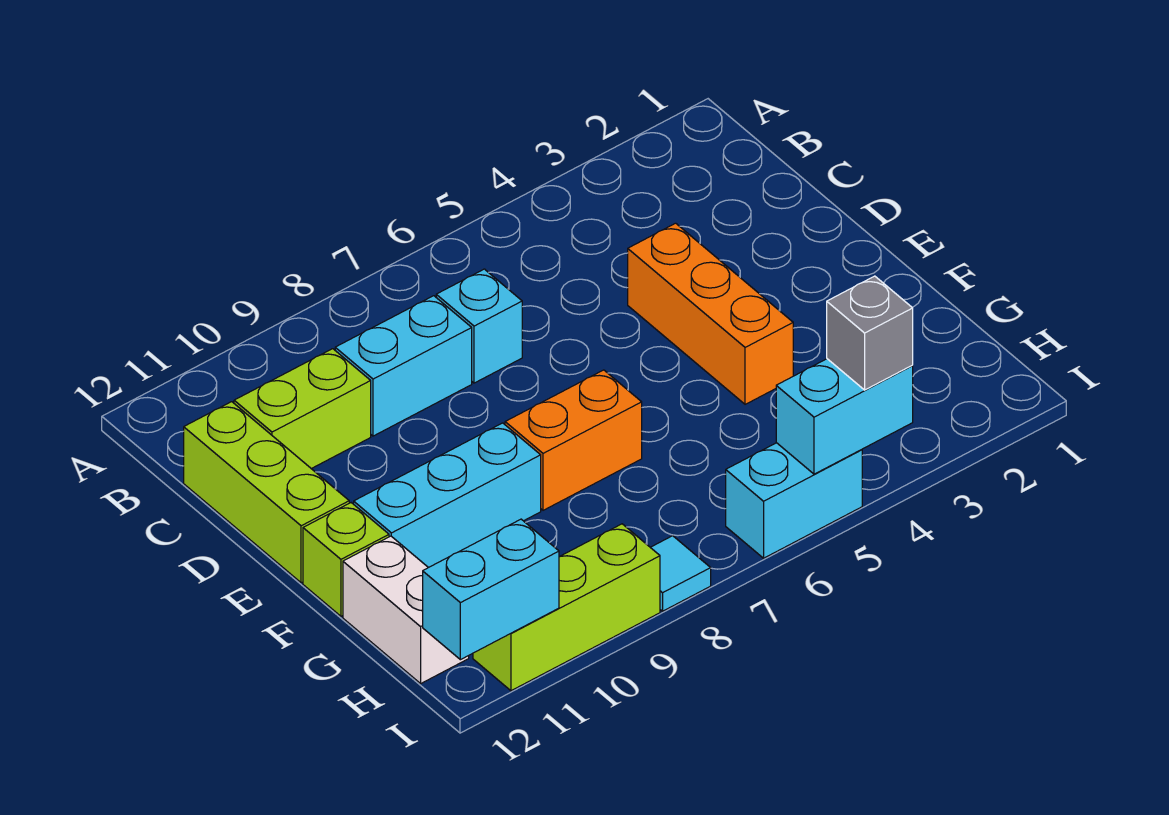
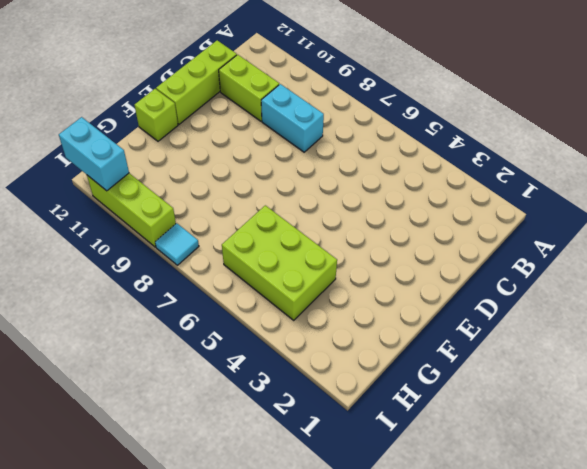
lime brick G4:H6 level 1 -> none
none -> cyan brick C7 level 1
none -> orange brick D4:F4 level 1
none -> orange brick F7:F8 level 1

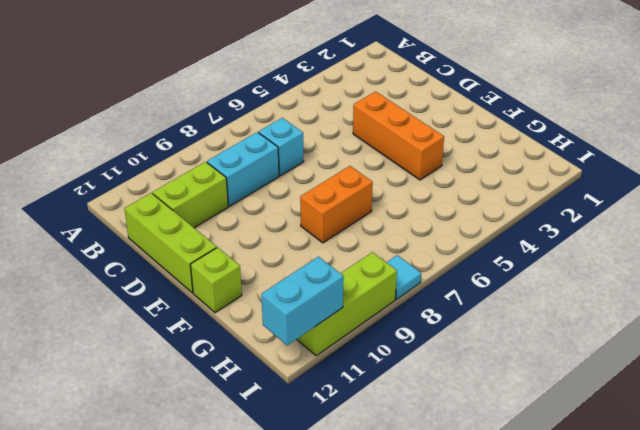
none -> cyan brick F9:F11 level 1
none -> white brick G12:H12 level 1
none -> cyan brick I5:I6 level 1

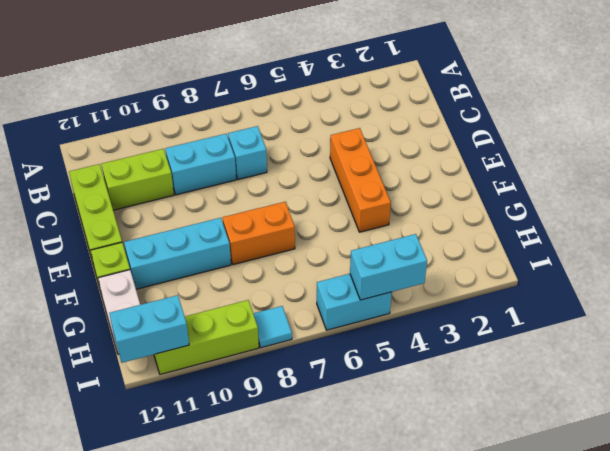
none -> grey brick I4 level 3

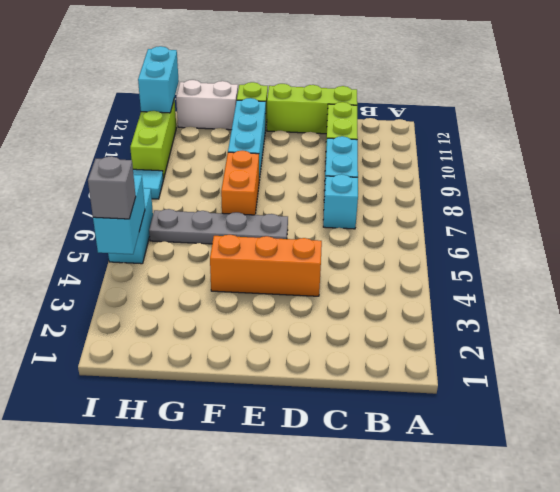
grey plate E6:H6 level 1 -> none

